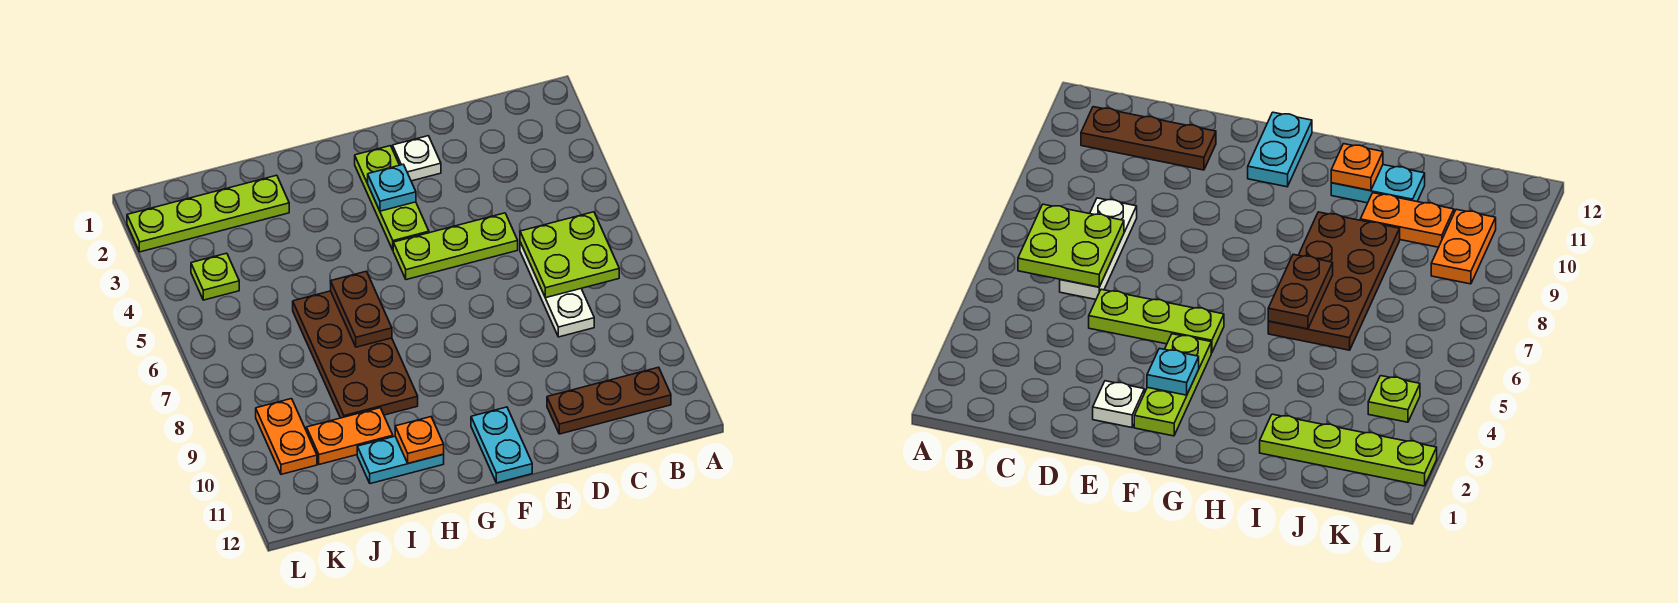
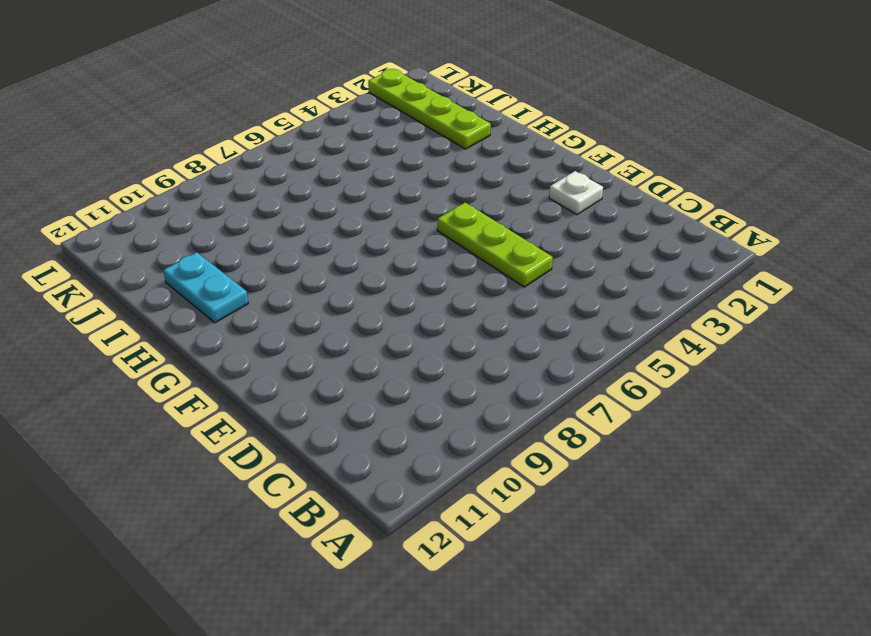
none -> brown plate B11:D11 level 1
none -> white plate C6:C8 level 1
none -> lime plate F2:F4 level 1

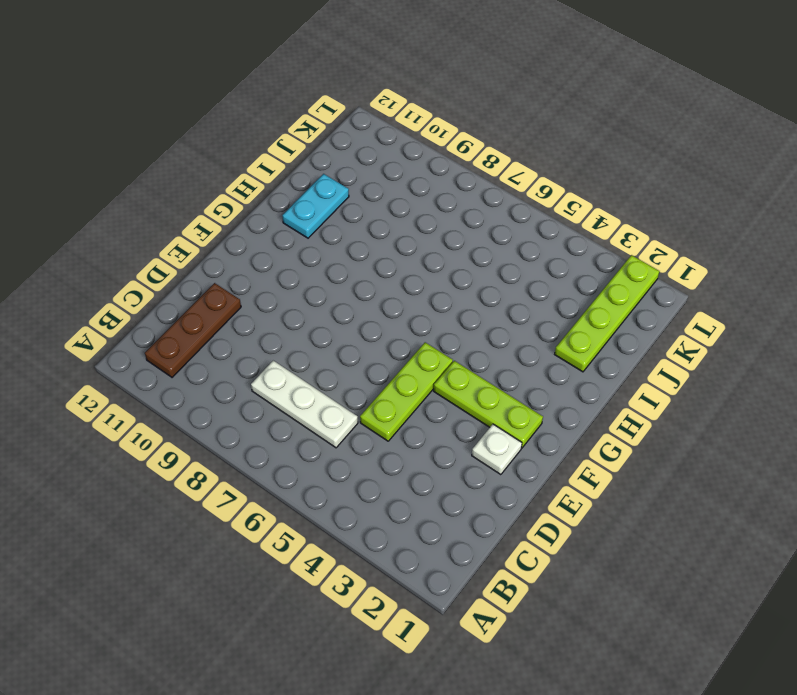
none -> cyan plate F11:F12 level 1
none -> brown plate H6:I9 level 1
none -> orange plate I10:J10 level 1

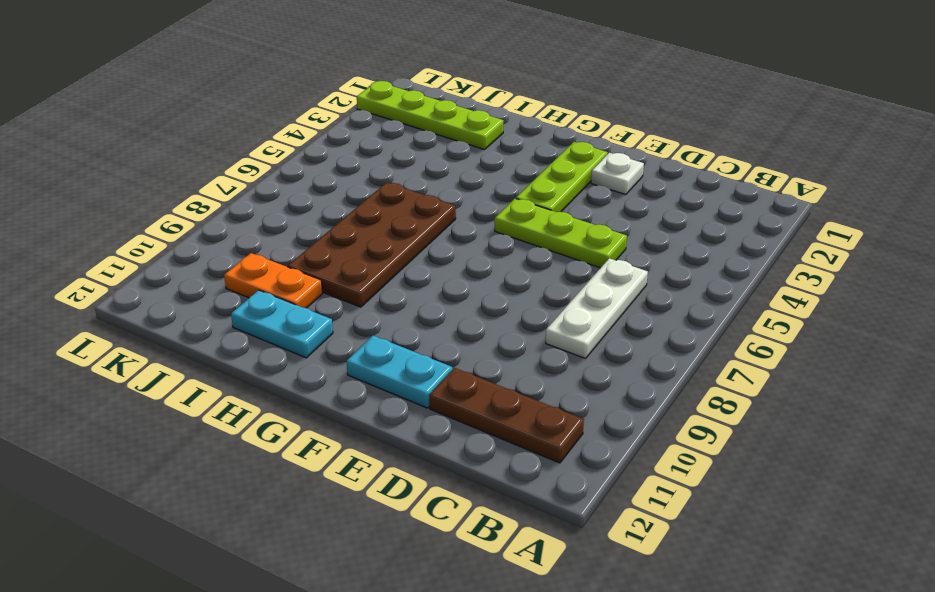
cyan plate E11:F11 level 1 -> cyan plate F11:F12 level 1
none -> lime plate K4 level 1
none -> orange plate K9:K10 level 1
none -> lime plate B6:C7 level 2

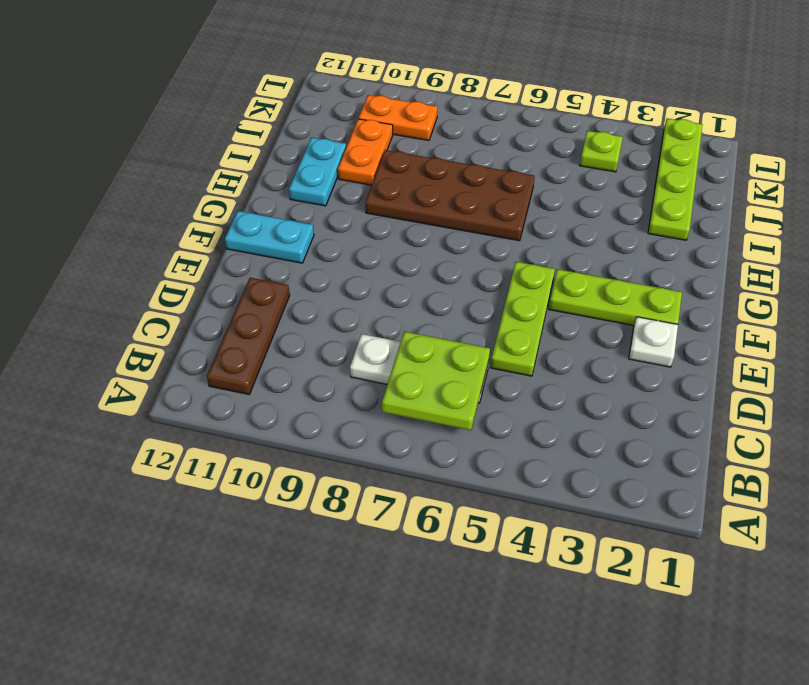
none -> cyan plate F3 level 2
none -> brown plate H6:H7 level 2
none -> orange plate H11 level 2

